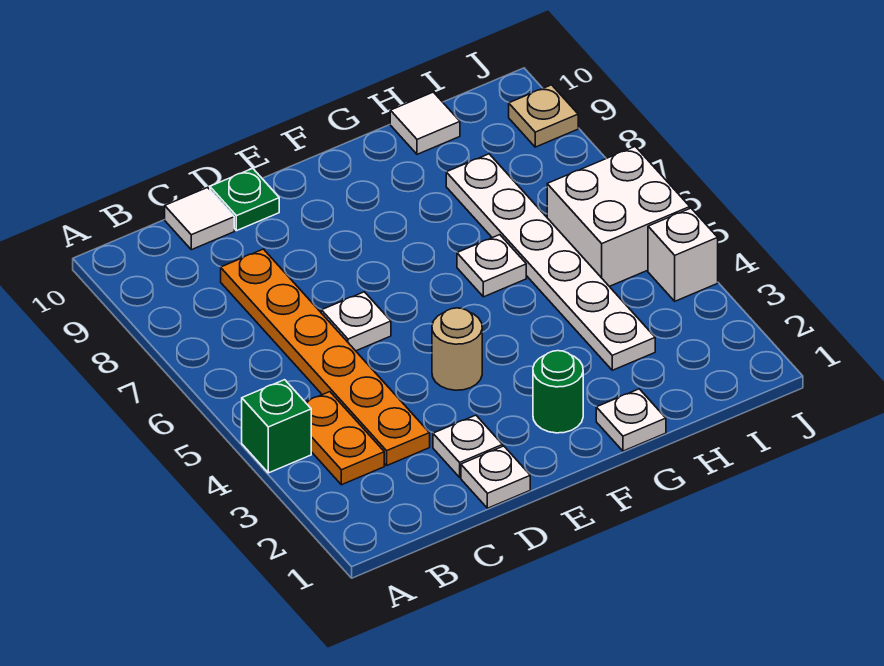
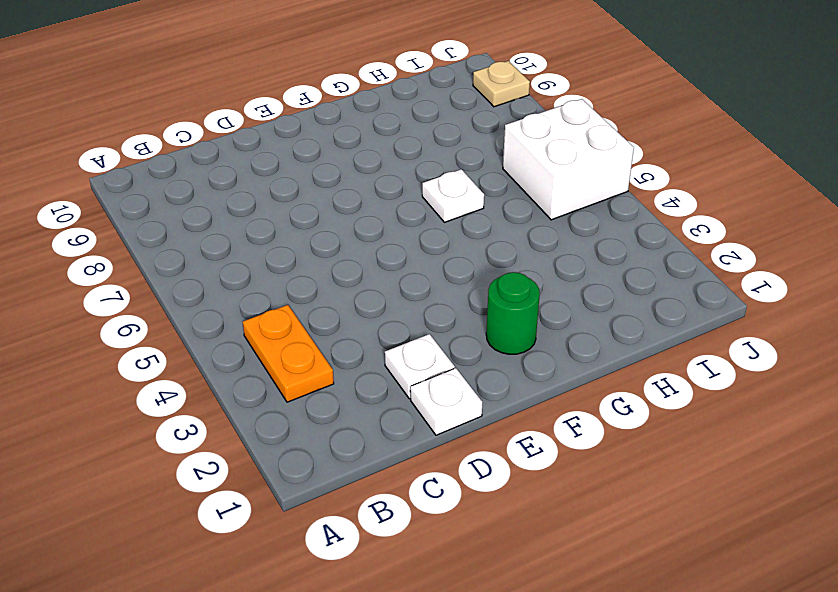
none -> green brick A4 level 1
none -> orange plate C3:C8 level 1
none -> white tile C10 level 1

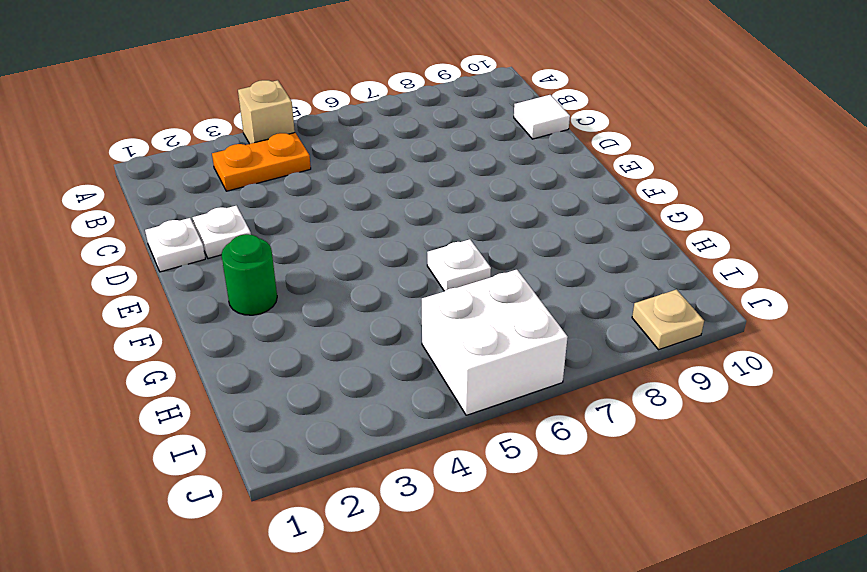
tan brick A4 level 1 -> green brick A4 level 1
none -> orange plate C3:C8 level 1
none -> white plate D6 level 1
none -> green plate D10 level 1

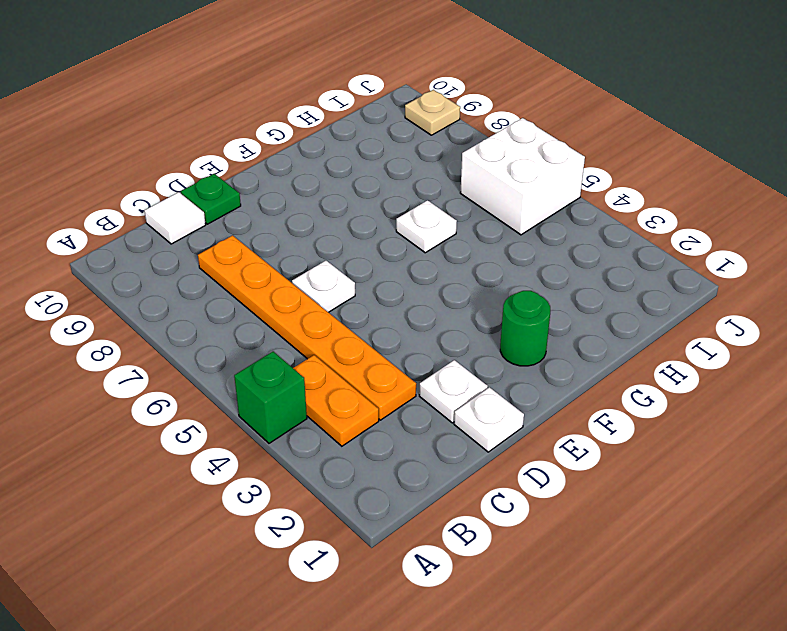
none -> tan round brick E4 level 1
none -> white plate G1 level 1
none -> white plate H3:H8 level 1

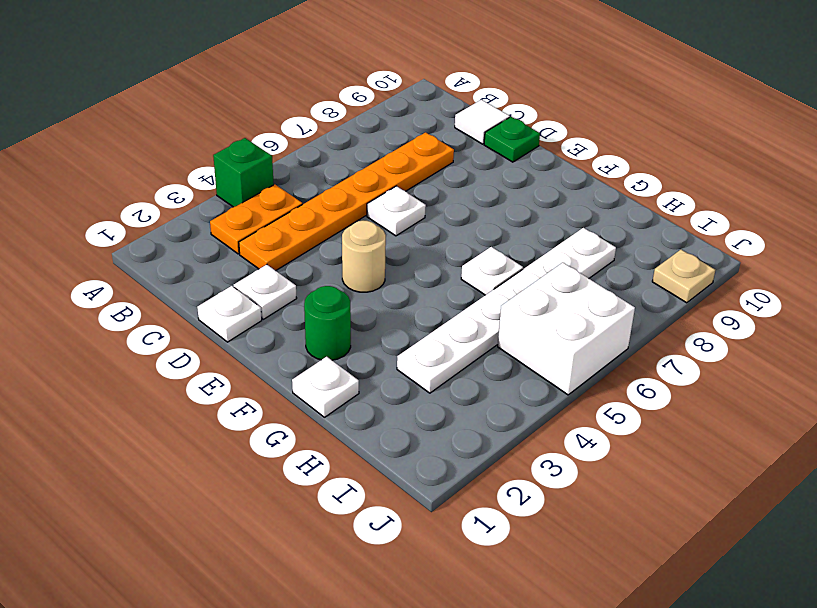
none -> white tile H10 level 1
none -> white brick J4 level 1

